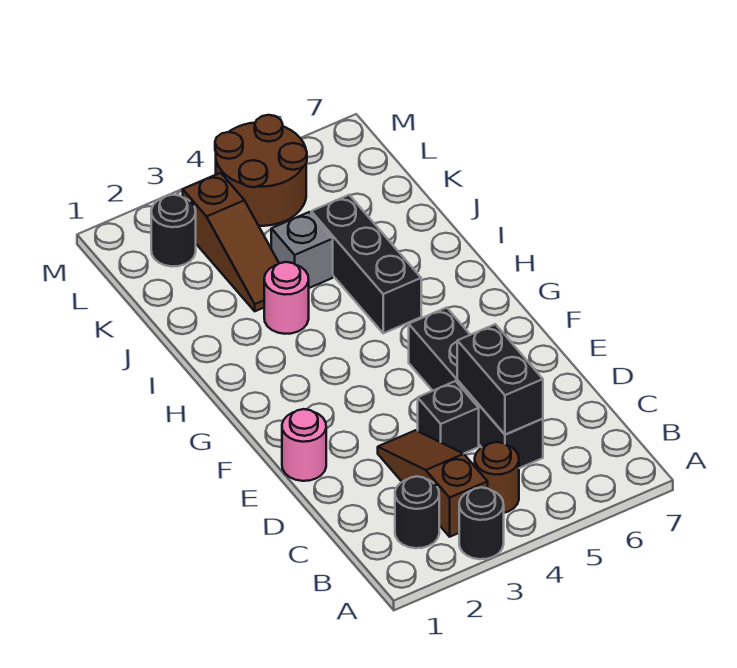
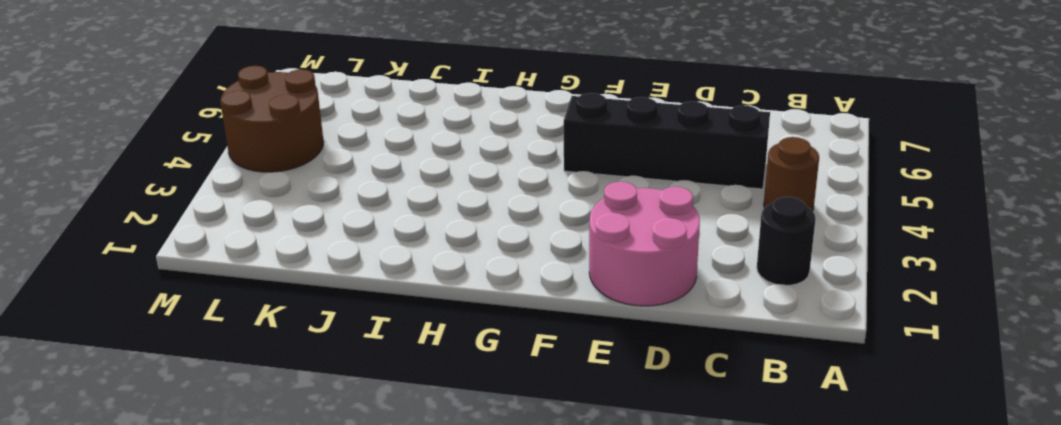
pink round brick D1:E2 level 1 -> pink round brick E1 level 1
none -> black round brick A3 level 1
none -> brown slope B3:D3 level 1 top B
none -> black brick D4 level 1

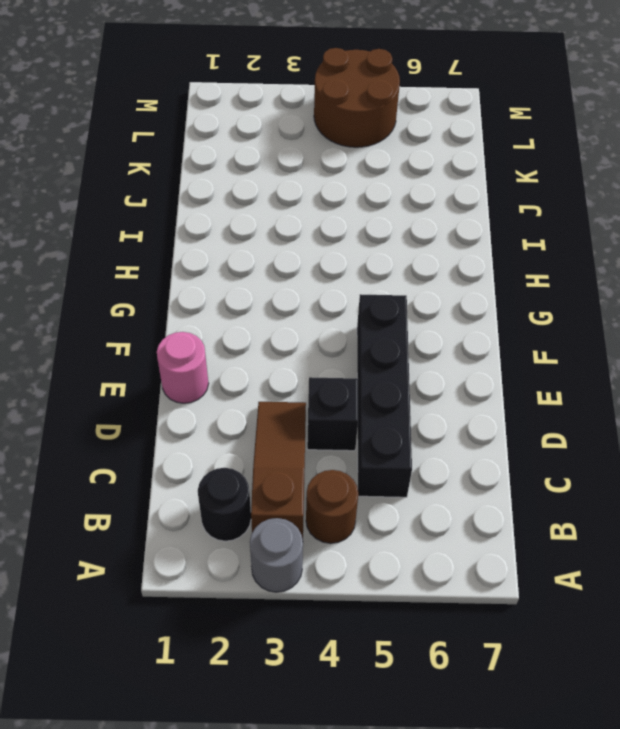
grey round brick A3 level 1 -> black round brick A3 level 1
none -> black brick H5:J5 level 1
none -> pink round brick I3 level 1
none -> brown slope J3:L3 level 1 top L

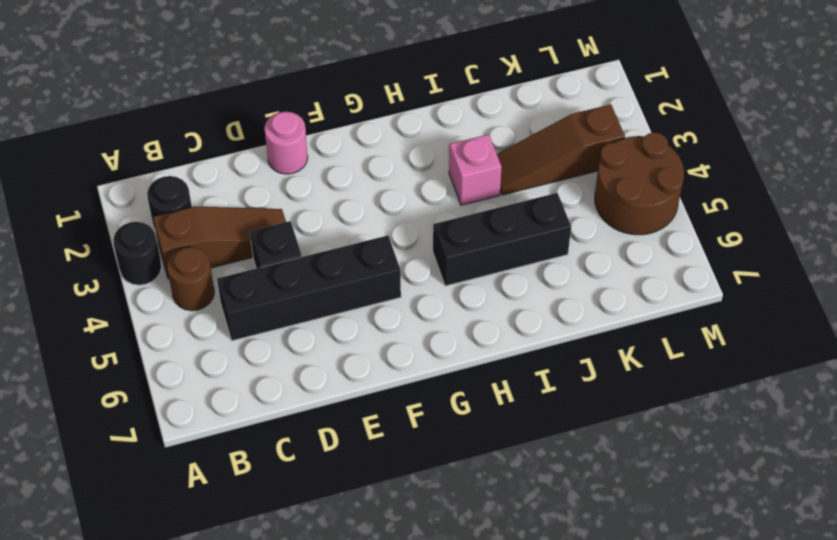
pink brick I3 level 1 -> pink round brick I3 level 1
none -> grey brick J4 level 1
none -> black round brick L2 level 1
none -> black brick C5:D5 level 2

